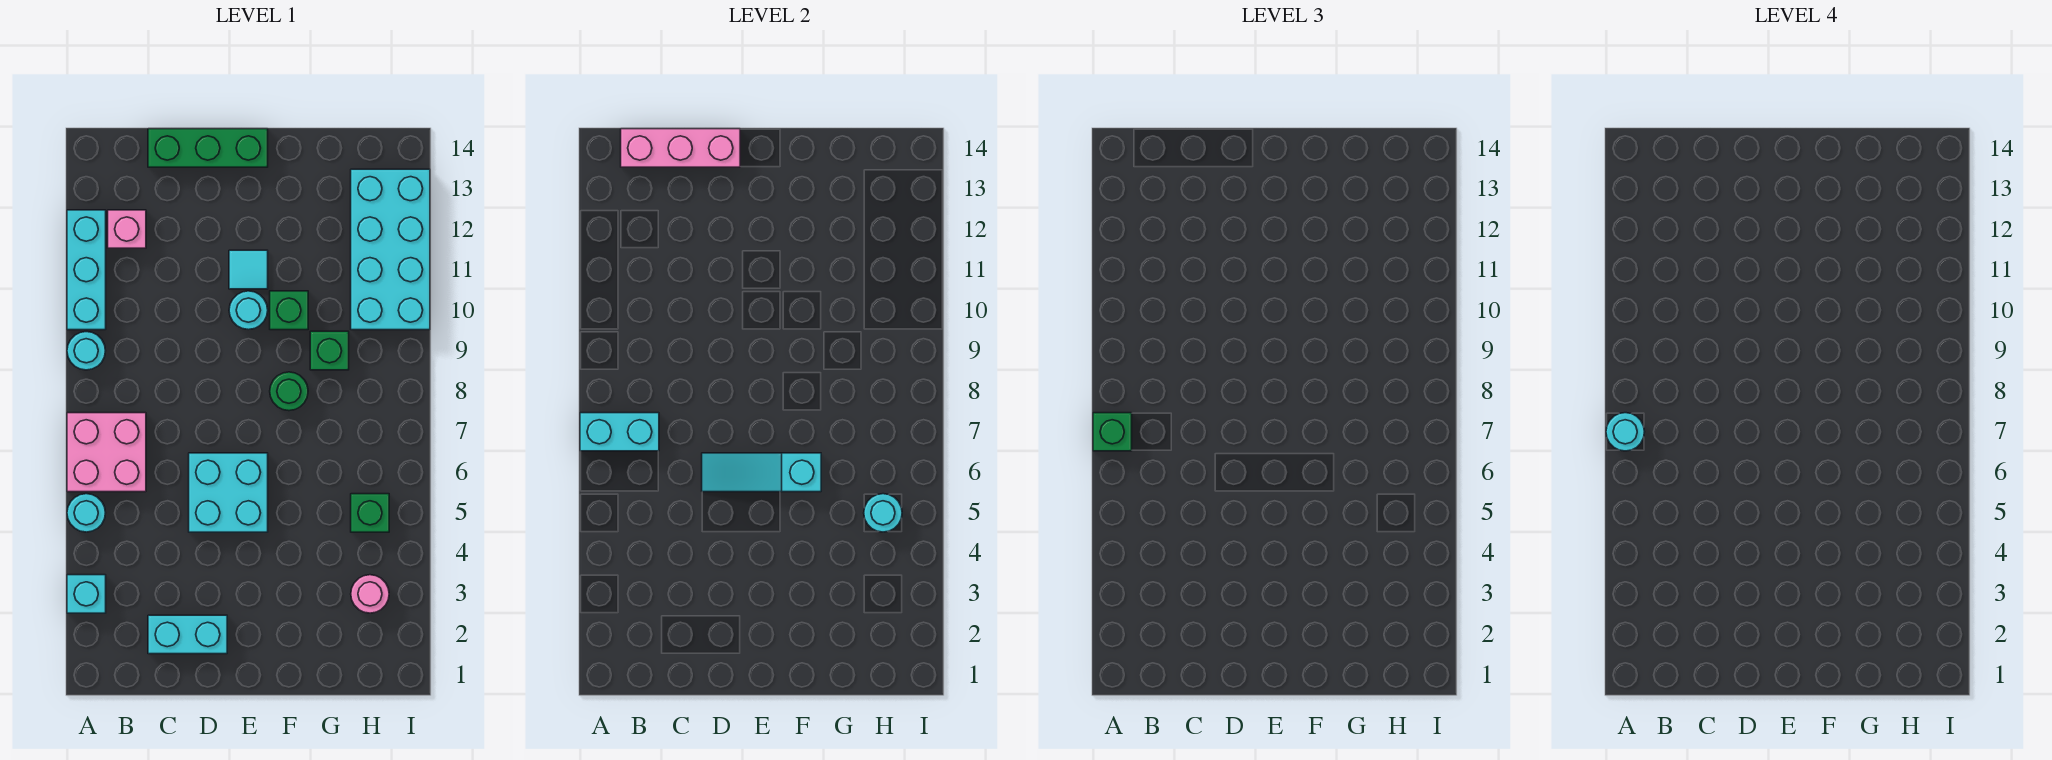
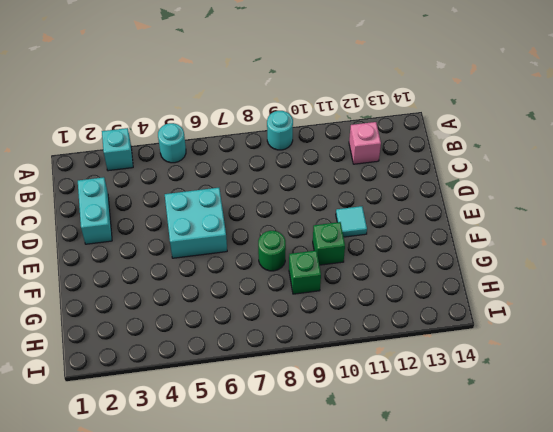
none -> pink brick A6:B7 level 1
none -> cyan brick A10:A12 level 1
none -> green brick C14:E14 level 1

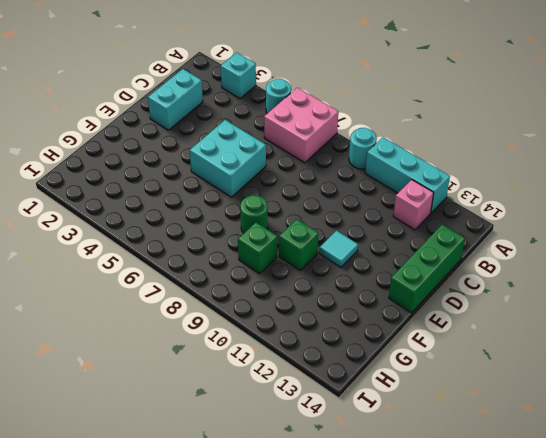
none -> cyan round brick E10 level 1
none -> pink round brick H3 level 1
none -> green brick H5 level 1

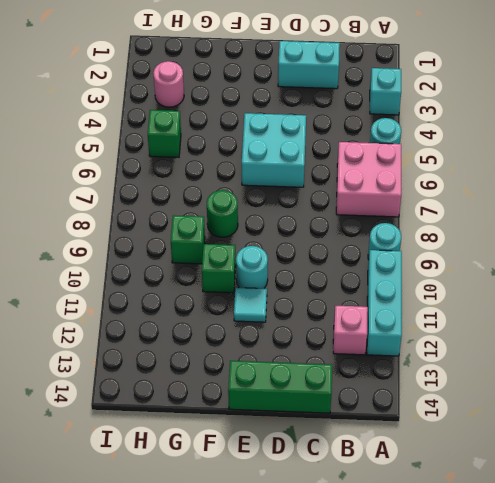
none -> cyan brick H10:I13 level 1
none -> cyan brick A7:B7 level 2
none -> pink brick B14:D14 level 2

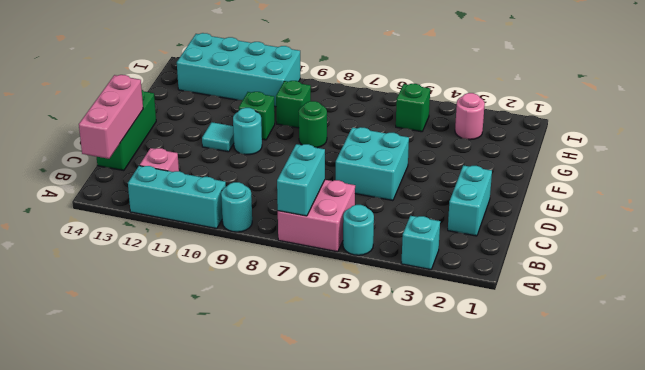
none -> cyan slope D6:F6 level 2 top F
none -> cyan round brick H5 level 2
none -> green brick A7 level 3

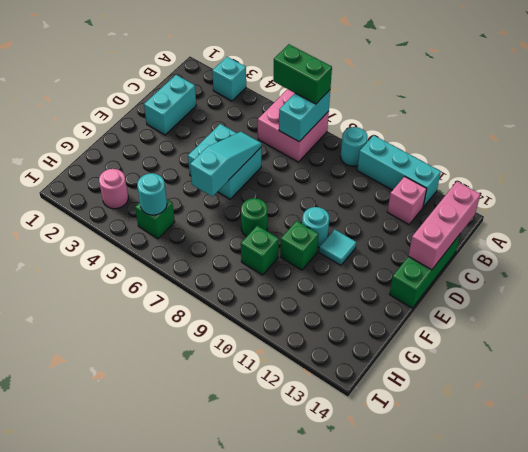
green brick A6:A7 level 3 -> green brick A7 level 3
none -> cyan round brick A5 level 1
none -> cyan brick H10:I13 level 1
none -> cyan round brick A7 level 4

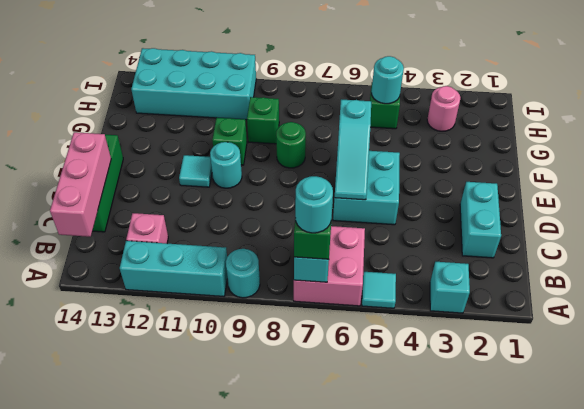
cyan tile A5 level 1 -> cyan round brick A5 level 1

